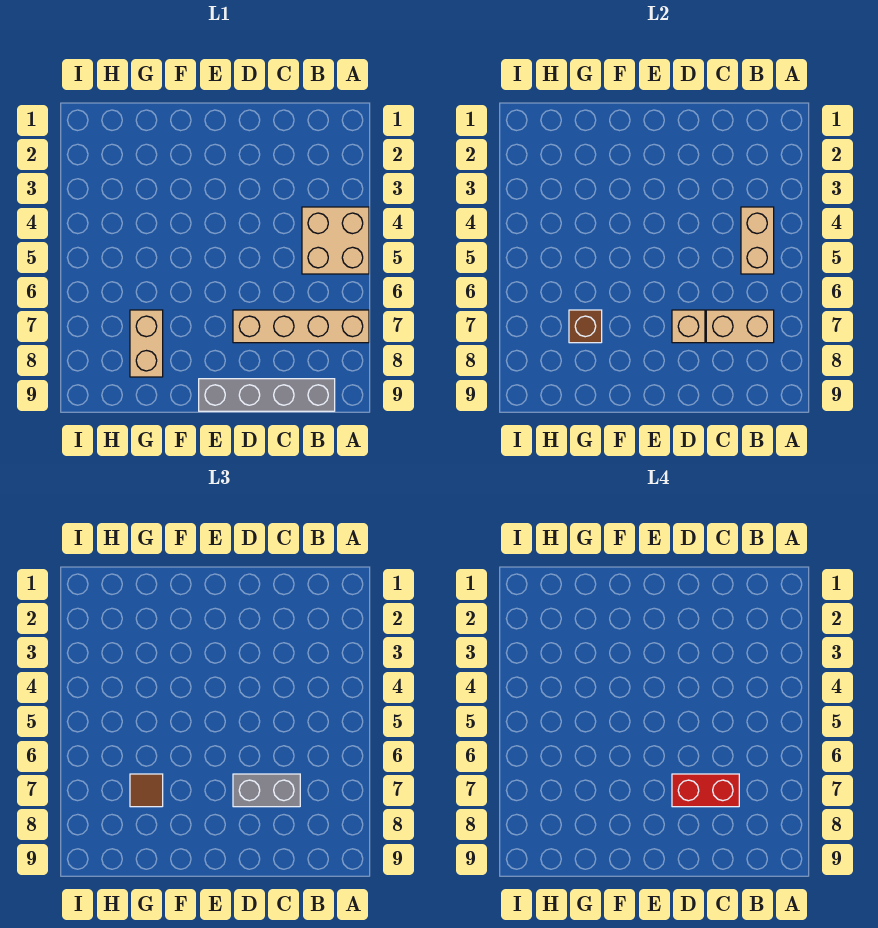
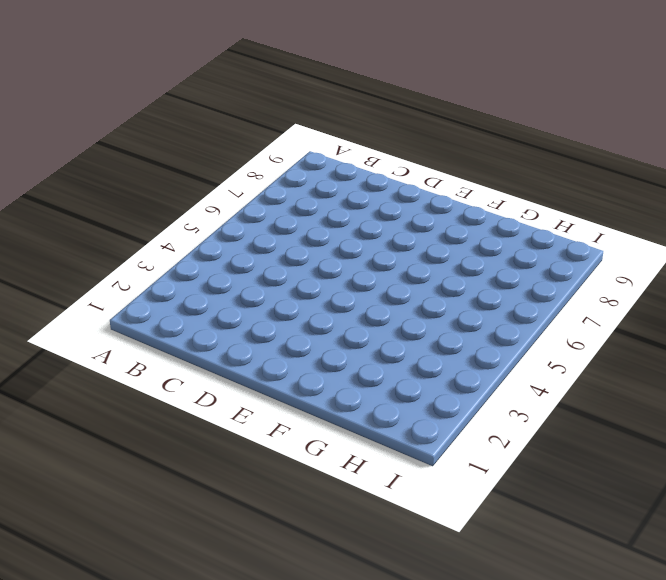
none -> tan brick A4:B5 level 1
none -> tan brick A7:D7 level 1

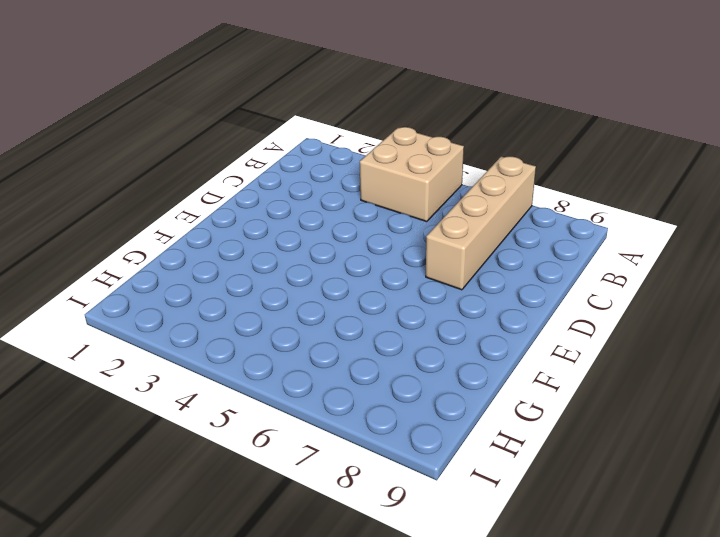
none -> grey brick B9:E9 level 1
none -> tan brick G7:G8 level 1

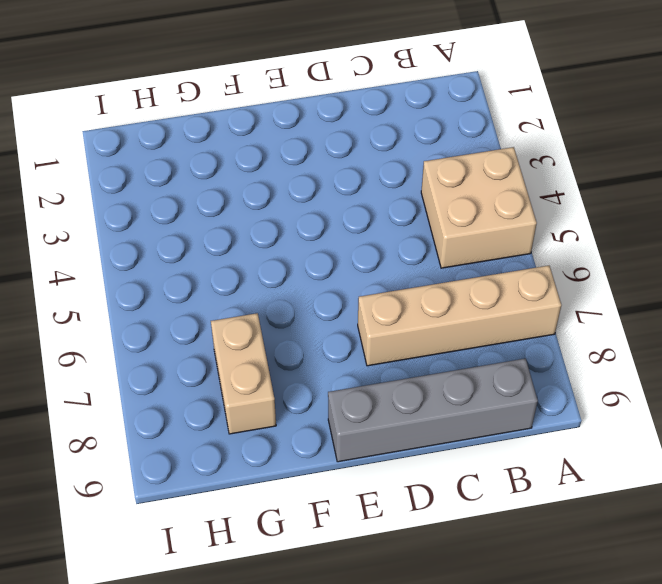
none -> tan brick B4:B5 level 2
none -> tan brick B7:C7 level 2

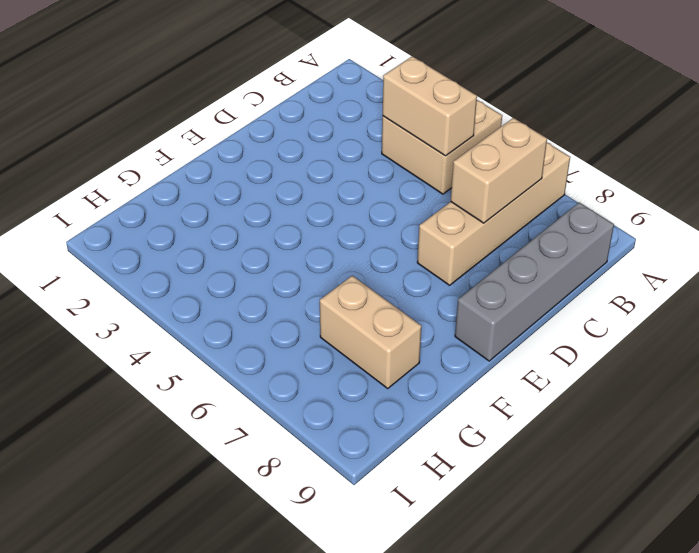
none -> tan brick D7 level 2
none -> brown brick G7 level 2

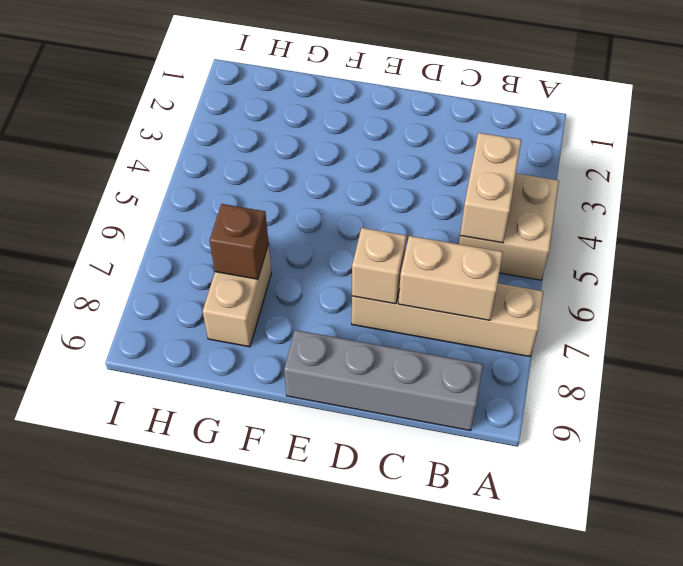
none -> grey brick C7:D7 level 3
none -> brown tile G7 level 3

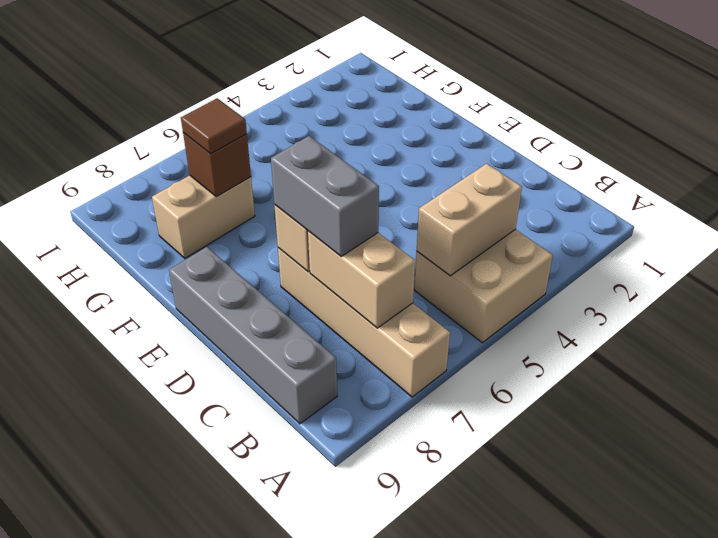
none -> red brick C7:D7 level 4

